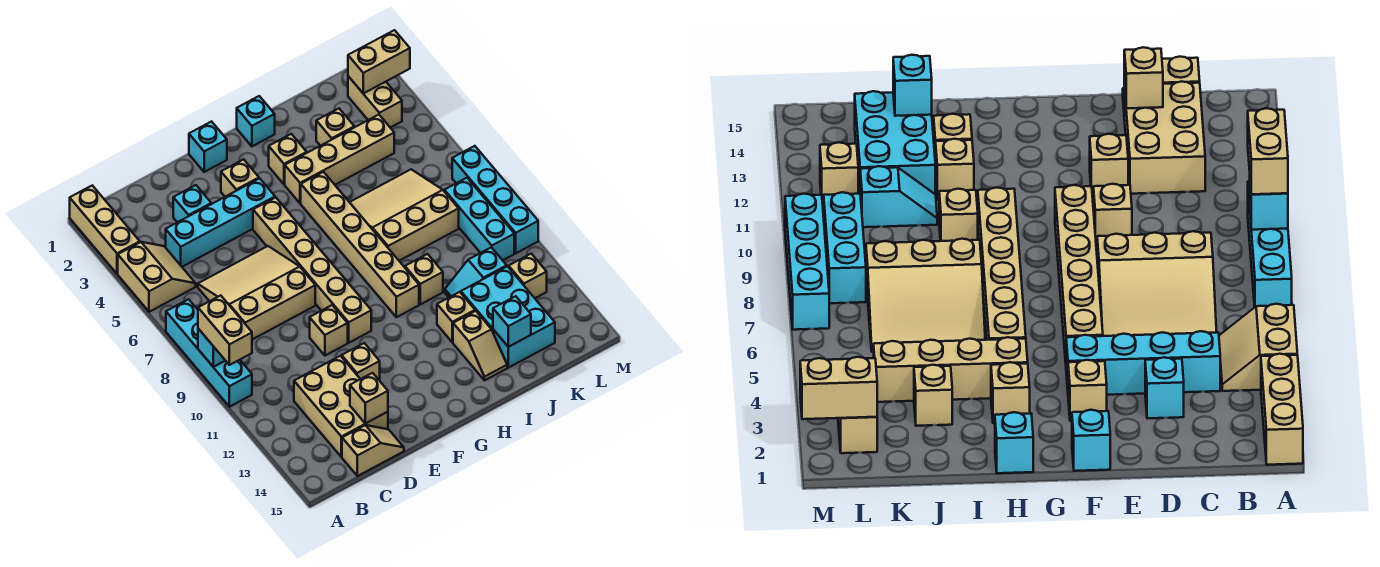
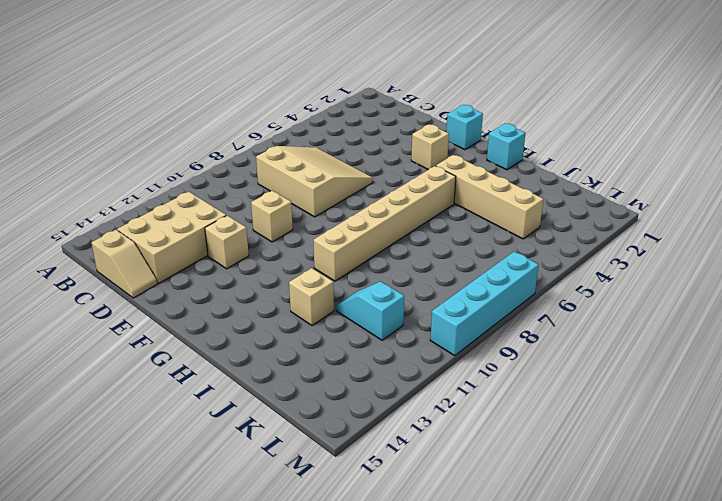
none -> tan brick A1:A3 level 1
none -> tan slope A4:B5 level 1 top A
none -> cyan brick A7:A10 level 1
none -> cyan brick C4:F4 level 1

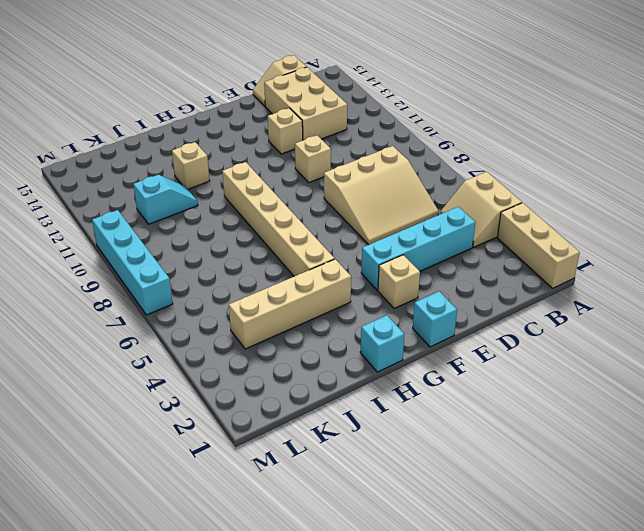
none -> cyan brick A7:A10 level 1
none -> cyan brick D3 level 1
none -> tan brick F5:F10 level 1
none -> tan brick H3 level 1

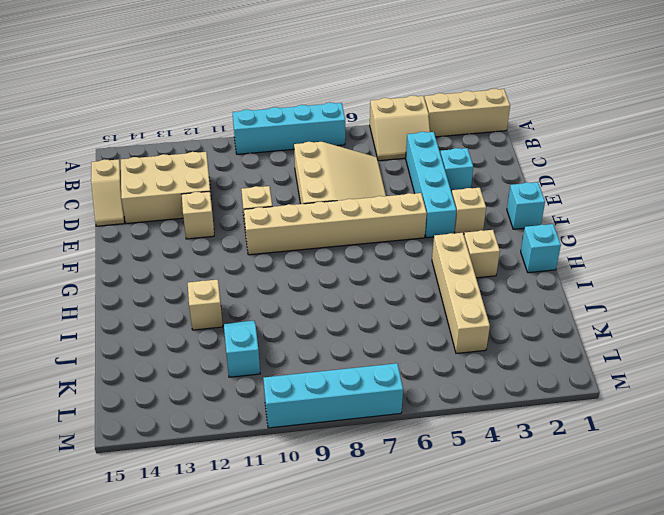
none -> tan brick H5:H10 level 1
none -> tan slope I6:K8 level 1 top 8
none -> tan brick I10 level 1
none -> tan slope I13:I14 level 1 top 13

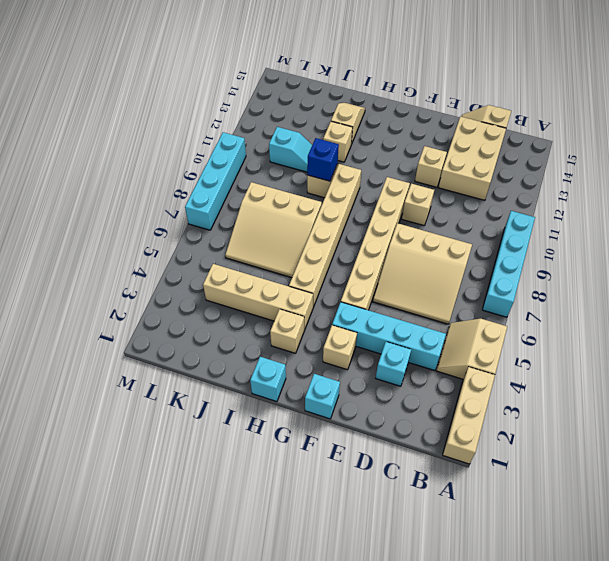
blue brick I10 level 2 -> none
none -> tan brick J3 level 1
none -> cyan brick J12:K14 level 1
none -> tan brick L2:L3 level 1
none -> cyan brick L8:L10 level 1

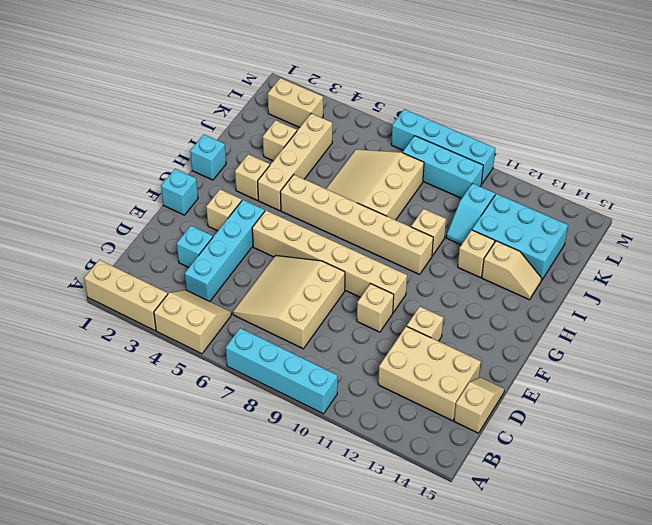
none -> tan brick L12 level 1
none -> cyan brick A9 level 2
none -> tan brick D14 level 2
none -> cyan brick J14 level 2

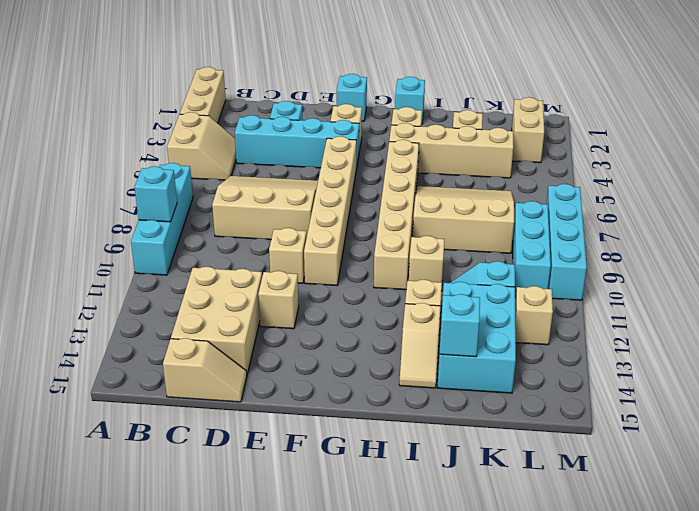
none -> tan brick D14 level 2
none -> tan brick L2:M2 level 2
none -> tan brick A9:A10 level 3

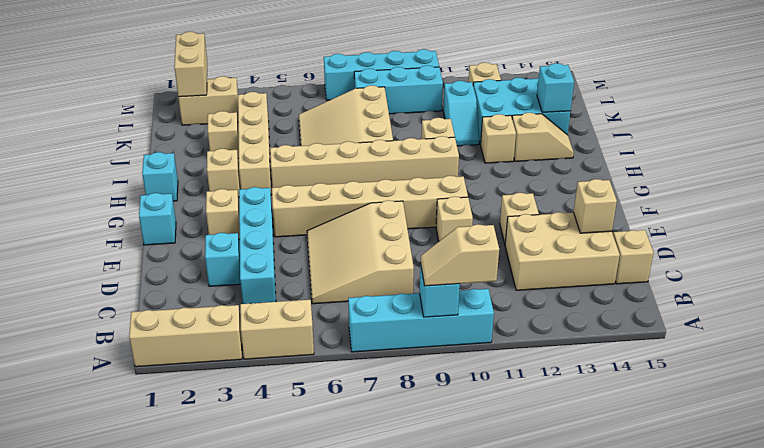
tan slope A9:A10 level 3 top 10 -> tan brick A9:A10 level 3

